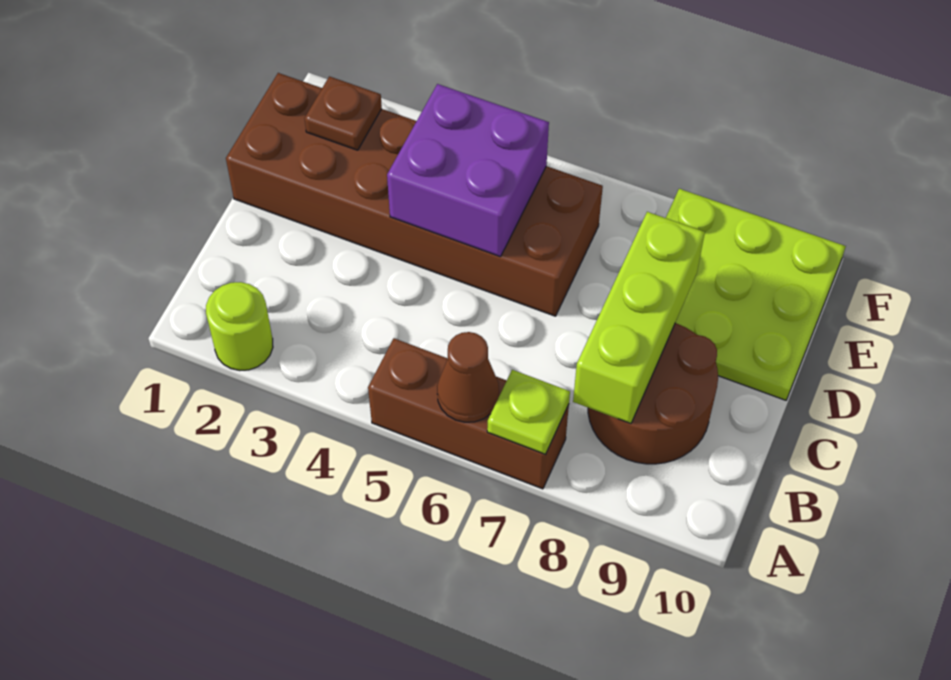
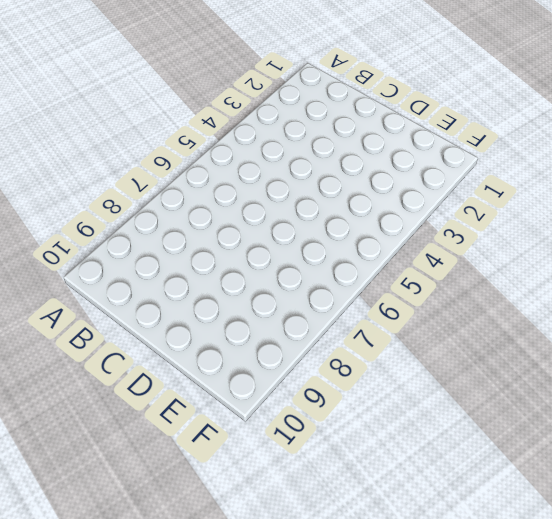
none -> lime round brick A2 level 1
none -> brown brick A5:A7 level 1

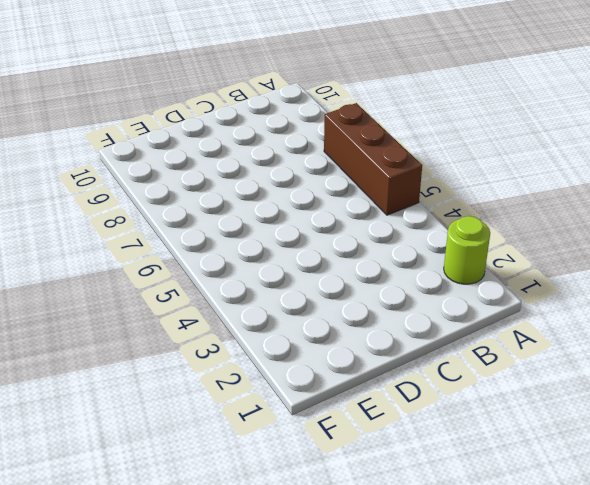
none -> brown round brick B8:C9 level 1
none -> brown brick D1:E6 level 1

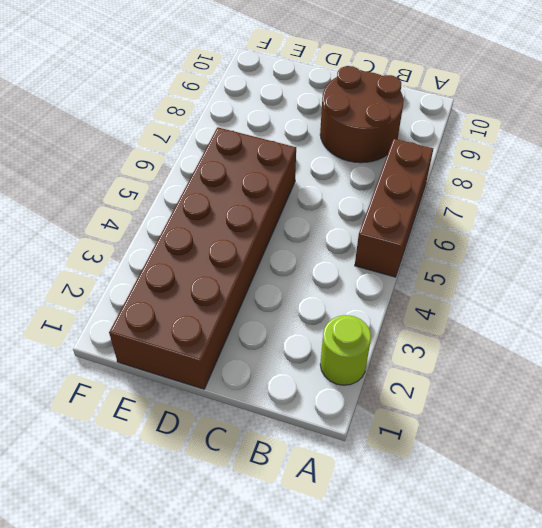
none -> lime plate D8:F10 level 1
none -> brown cone A6 level 2

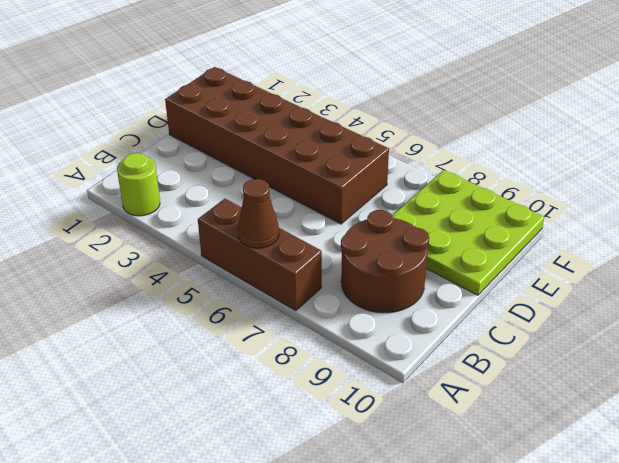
none -> lime plate A7 level 2
none -> lime brick B8:D8 level 2

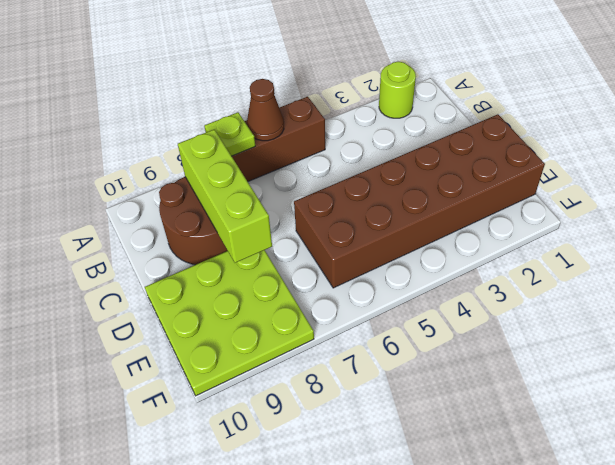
none -> purple brick D4:E5 level 2
none -> brown plate E2 level 2

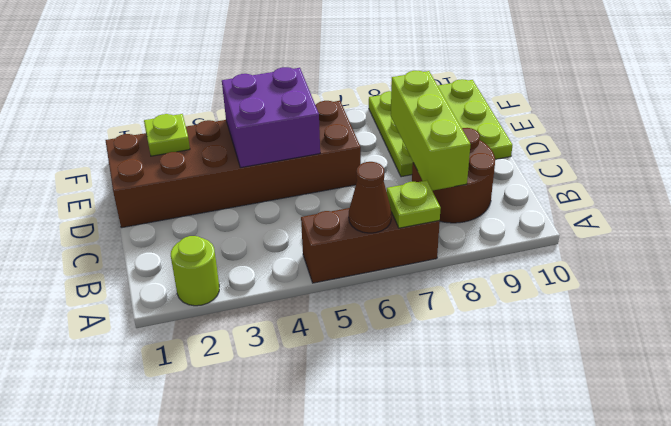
lime plate E2 level 2 -> brown plate E2 level 2

